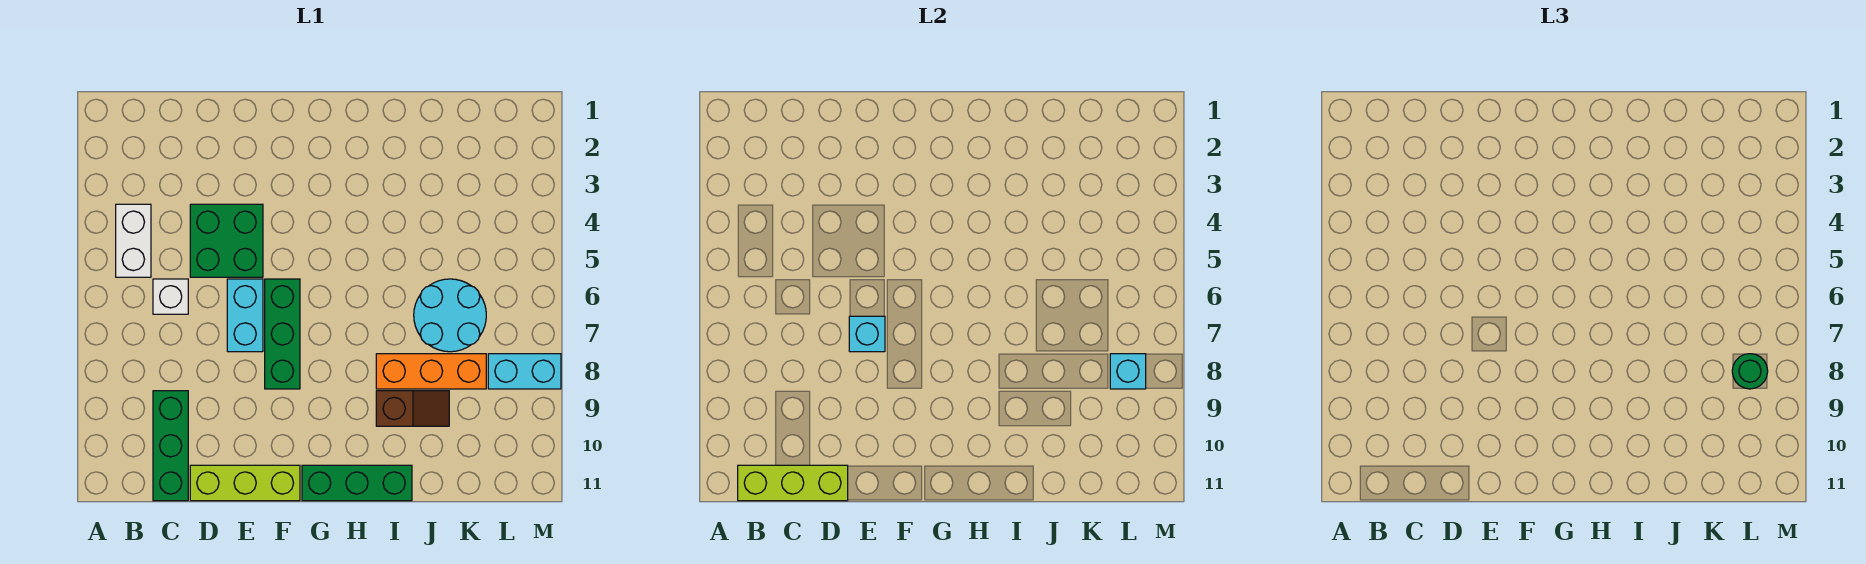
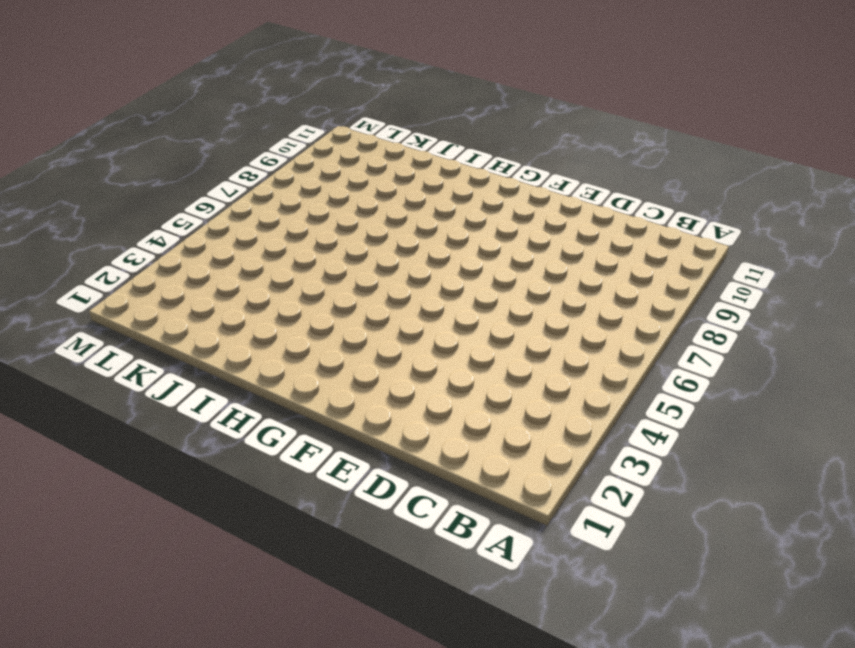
none -> white brick B4:B5 level 1
none -> white brick C6 level 1
none -> green brick C9:C11 level 1

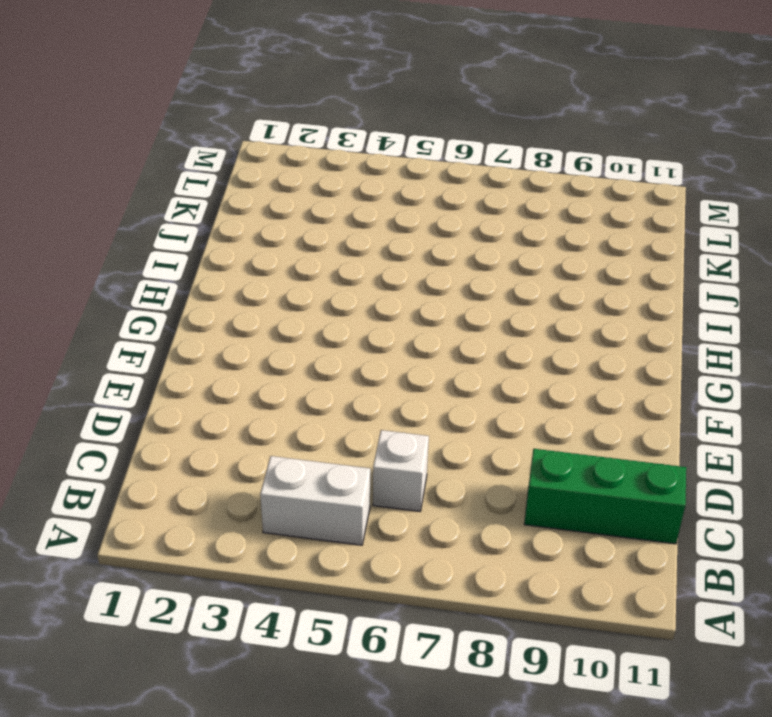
none -> green brick D4:E5 level 1
none -> lime brick D11:F11 level 1
none -> cyan brick E6:E7 level 1

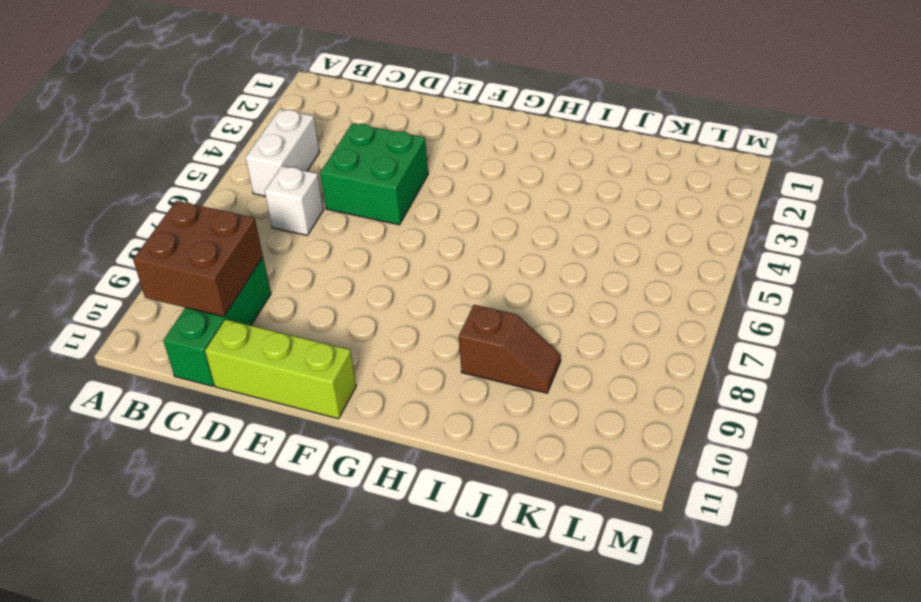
brown brick B9:C10 level 2 -> none
none -> cyan brick E6:E7 level 1
none -> green brick F6:F8 level 1
none -> green brick G11:I11 level 1

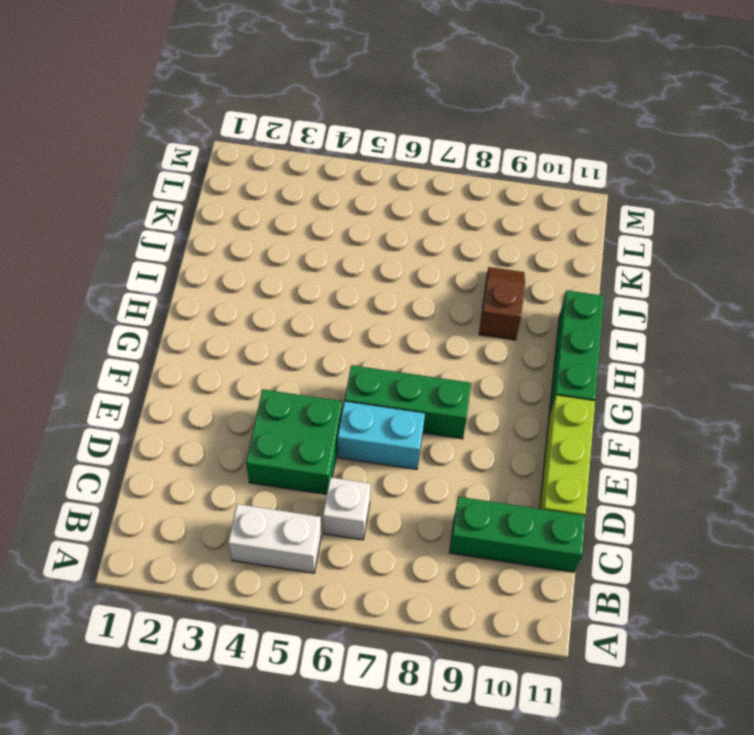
none -> orange brick I8:K8 level 1
none -> cyan round brick J6:K7 level 1
none -> cyan brick L8:M8 level 1

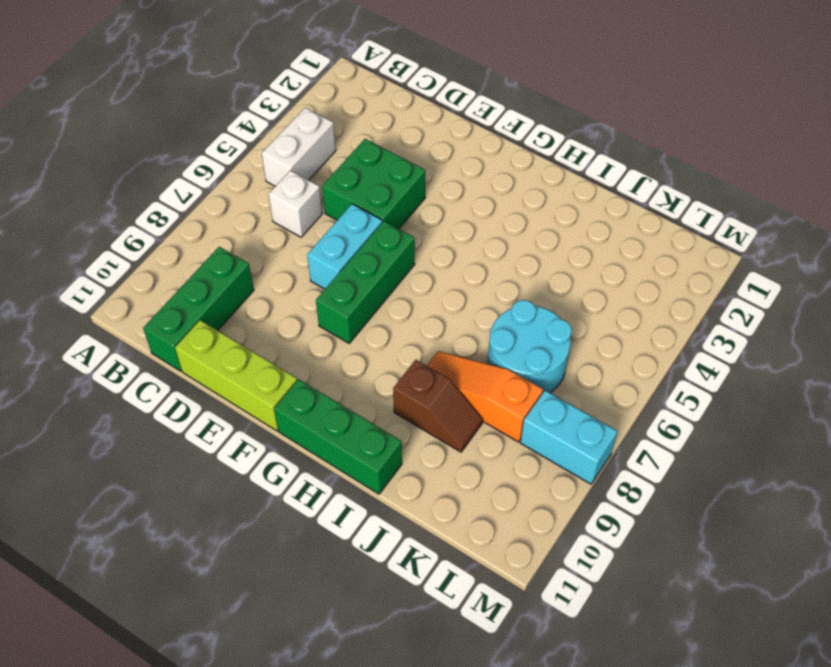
orange slope I8:K8 level 1 top K -> orange brick I8:K8 level 1
none -> lime brick B11:D11 level 2
none -> cyan brick E7 level 2
none -> cyan brick L8 level 2

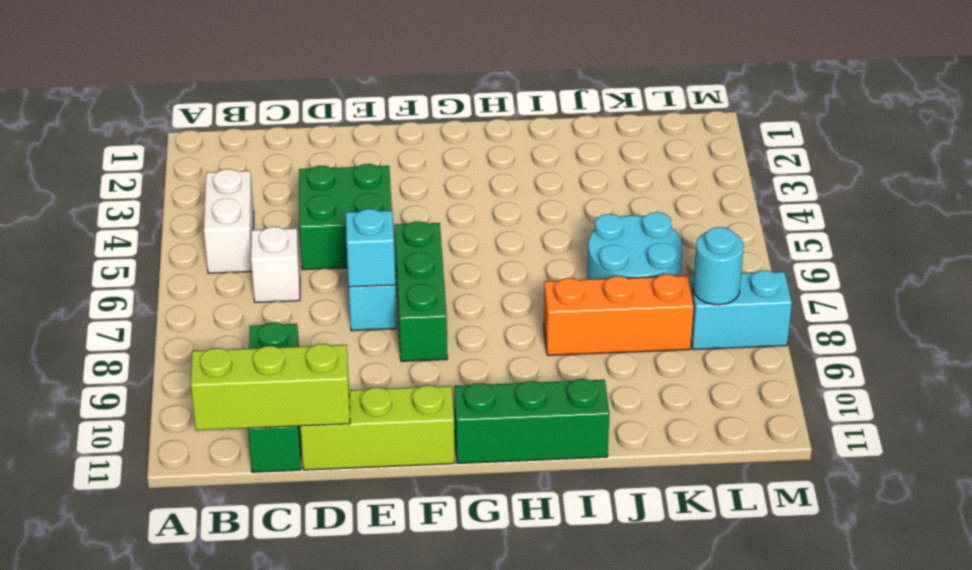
cyan round brick L8 level 2 -> cyan brick L8 level 2
none -> brown slope I9:J9 level 1 top I
none -> green round brick L8 level 3

